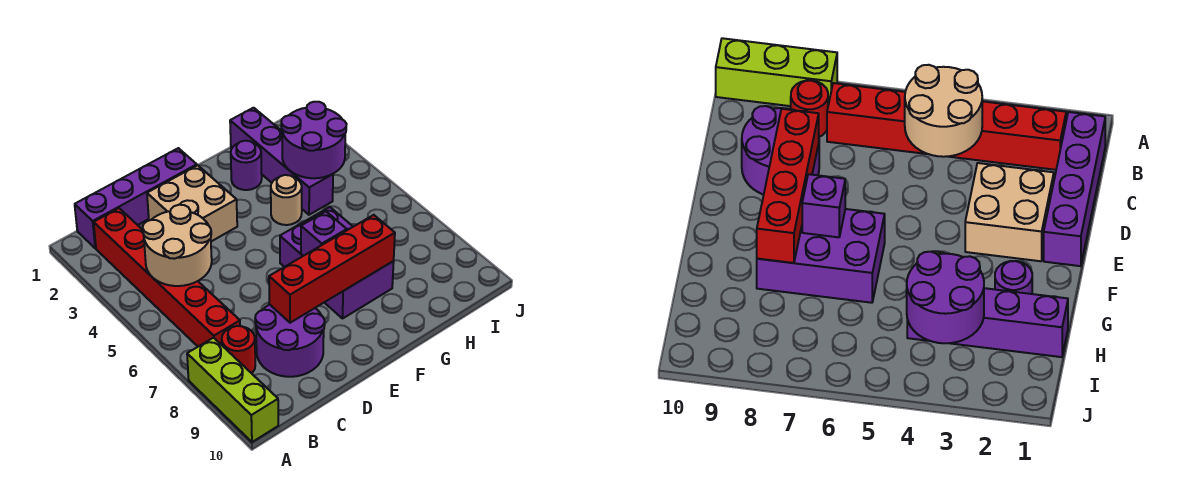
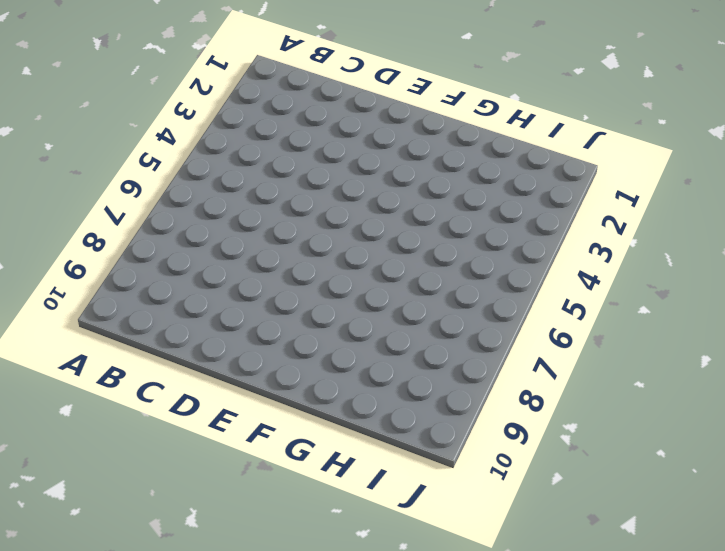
none -> lime brick A8:A10 level 1
none -> purple brick B1:E1 level 1
none -> red brick B2:B7 level 1

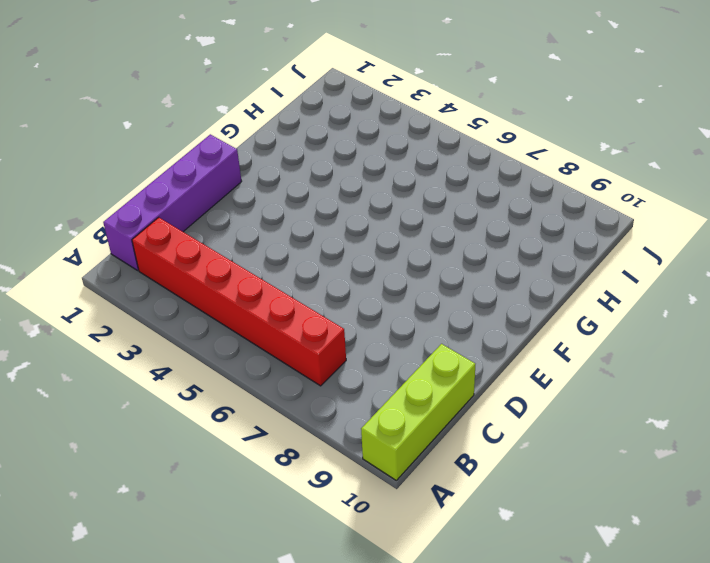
lime brick A10:C10 level 1 -> lime brick A8:A10 level 1
none -> red round brick B8 level 1
none -> purple round brick C8:D9 level 1
none -> tan brick D2:E3 level 1

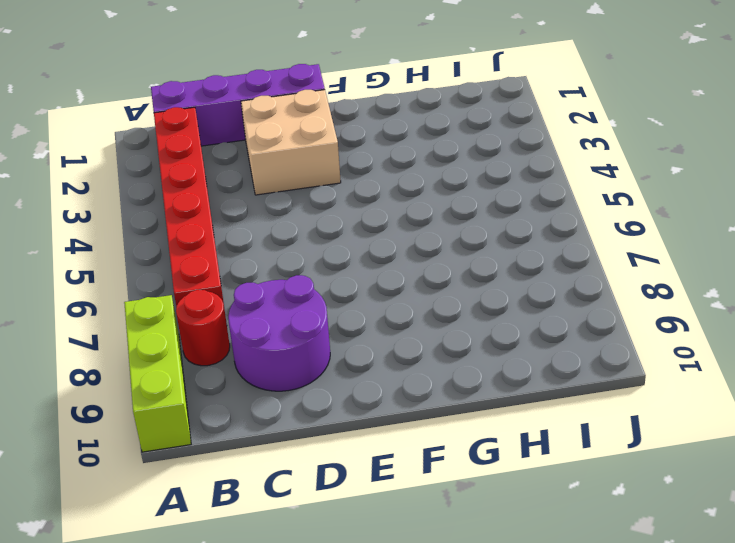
none -> purple brick F6:G8 level 1
none -> purple round brick G2 level 1
none -> tan round brick G4 level 1

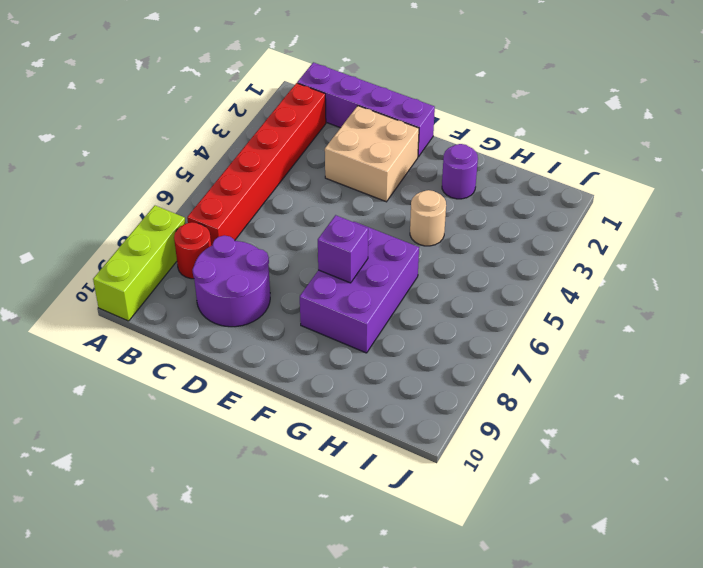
none -> purple brick H1:H4 level 1
none -> tan round brick B4:C5 level 2
none -> red brick D8:G8 level 2

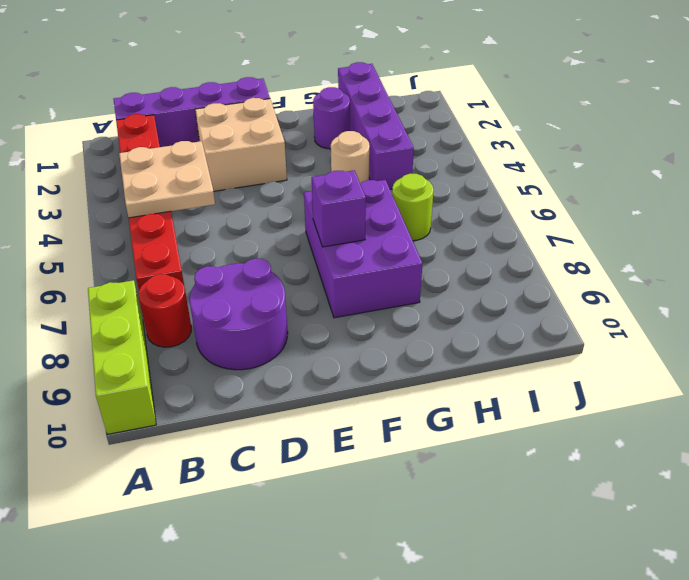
tan plate B4:C5 level 2 -> tan round brick B4:C5 level 2
lime round brick H6 level 1 -> none
none -> red brick D8:G8 level 2
none -> purple round brick H3:I4 level 2

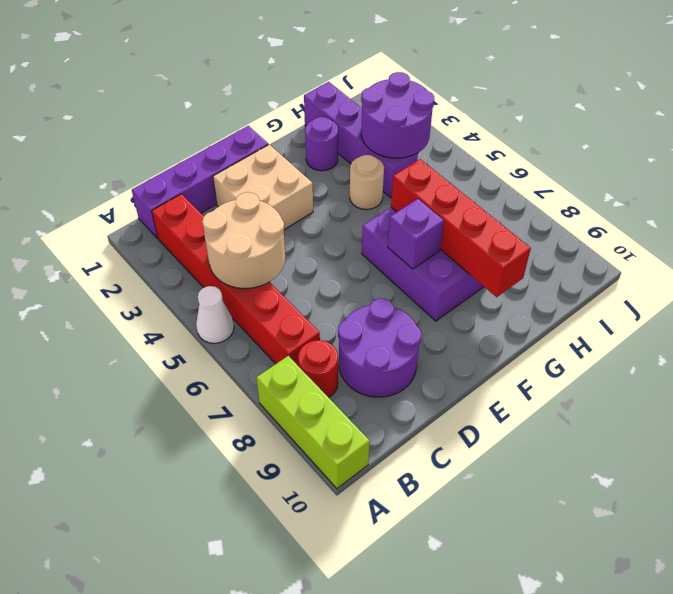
white cone A5 level 1 -> none
red brick G6:G9 level 2 -> red brick D8:G8 level 2

